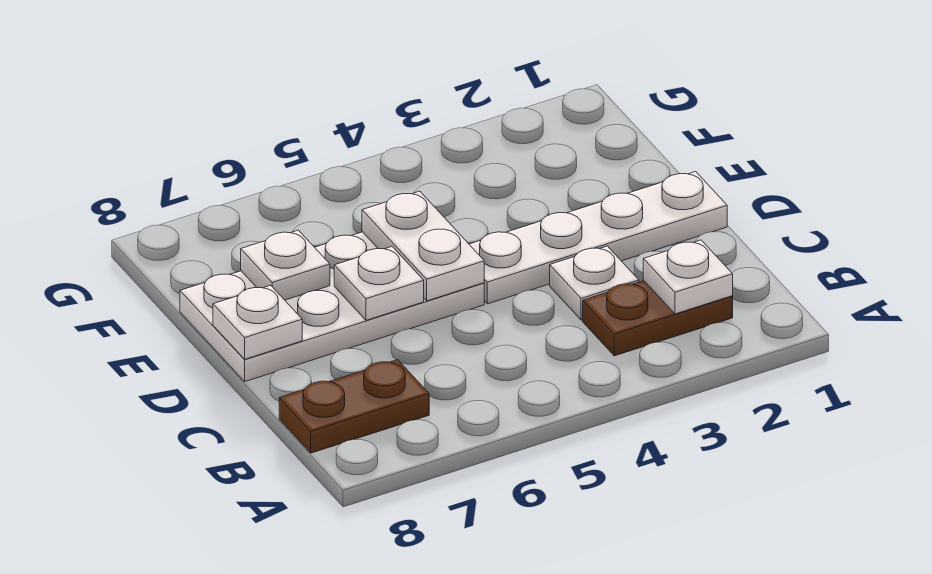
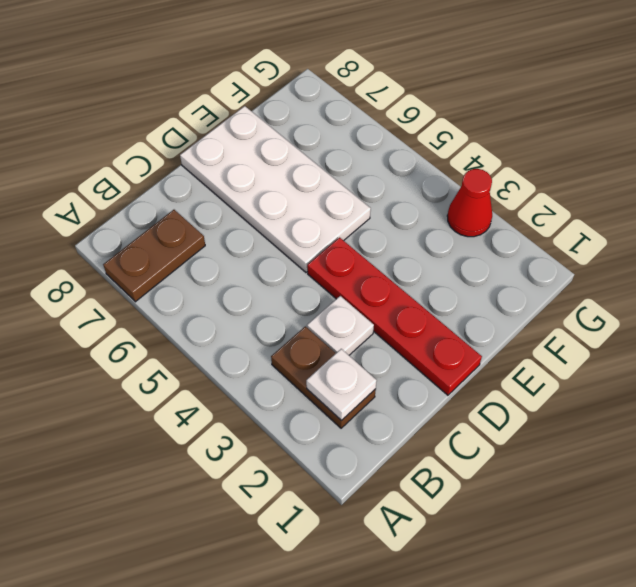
brown plate A7:B7 level 1 -> brown plate B7:B8 level 1
red plate D1:D4 level 1 -> white plate D1:D4 level 1
red cone G3 level 1 -> none
none -> white plate D5:E5 level 2
none -> white plate D6 level 2

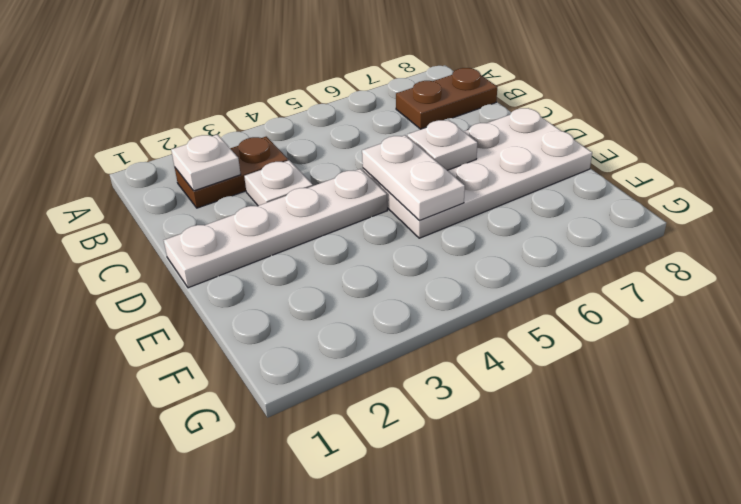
none -> white plate D8 level 2
none -> white plate E7 level 2

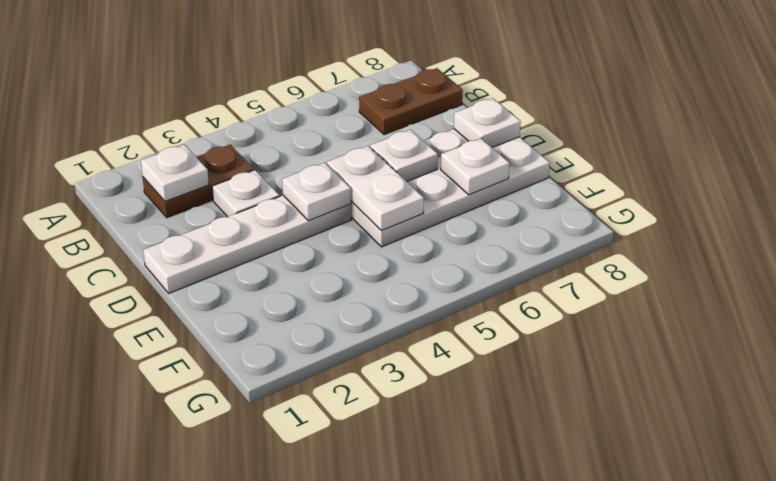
white plate D4 level 2 -> none

